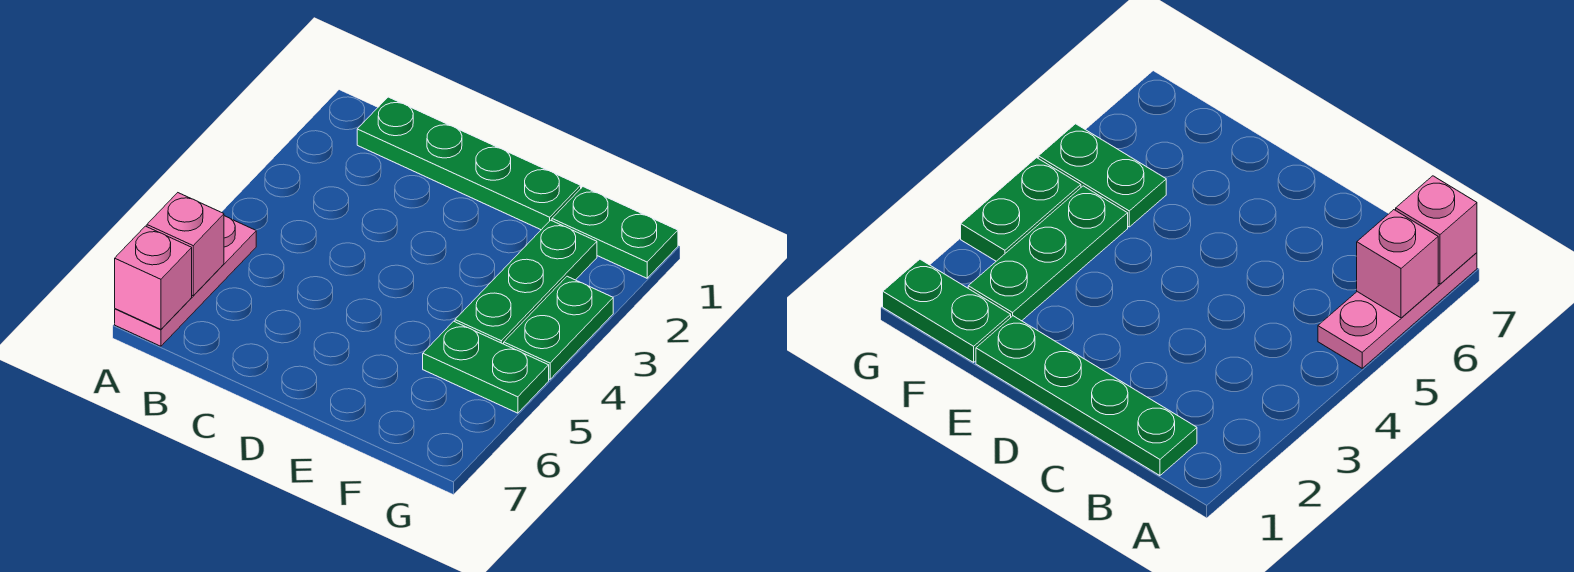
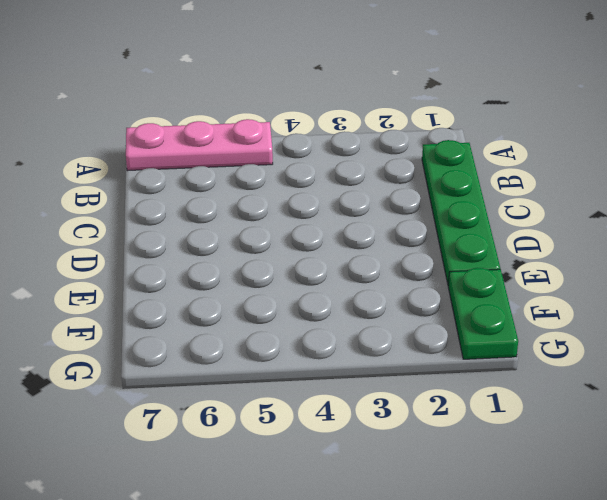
none -> green plate F2:F4 level 1
none -> green plate F5:G5 level 1

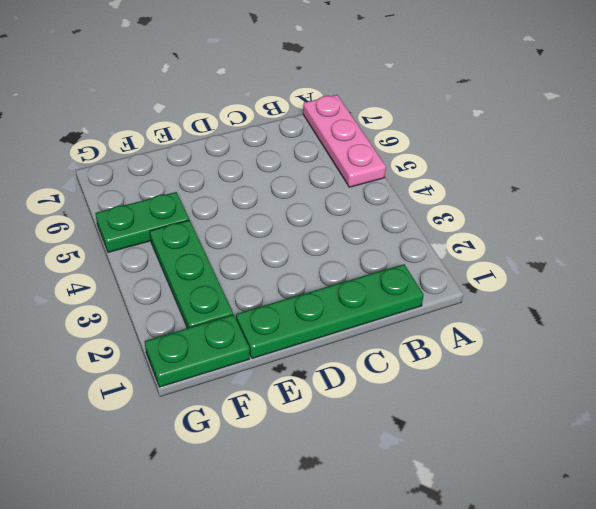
none -> green plate G3:G4 level 1
none -> pink brick A6 level 2

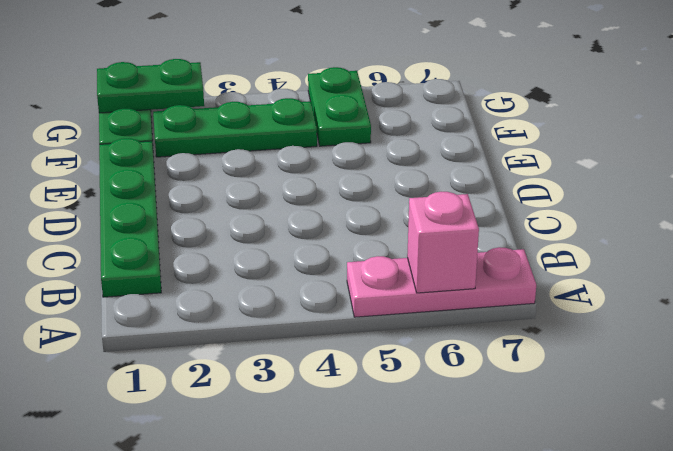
green plate G1:G2 level 2 -> green plate G3:G4 level 1
none -> pink brick A7 level 2

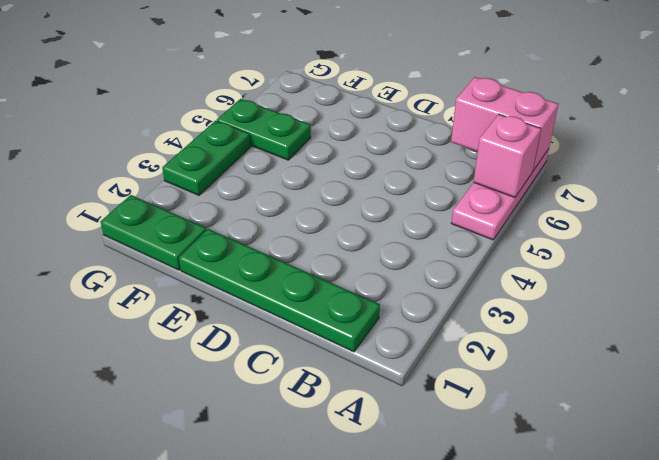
pink brick A7:B7 level 2 -> pink brick A7 level 2
none -> green plate F2:F4 level 1

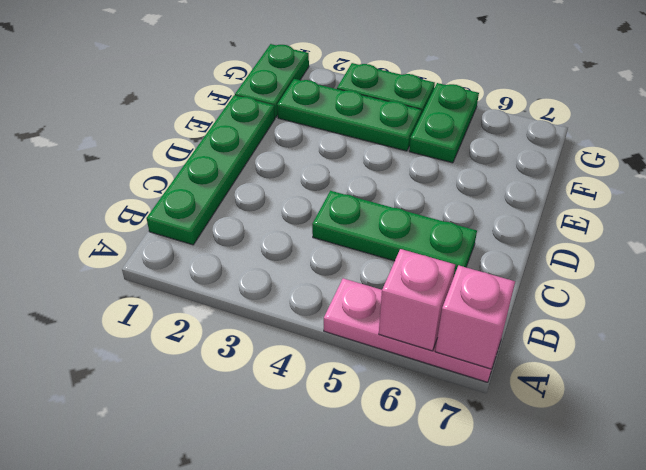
green plate C4:C6 level 1 -> none

